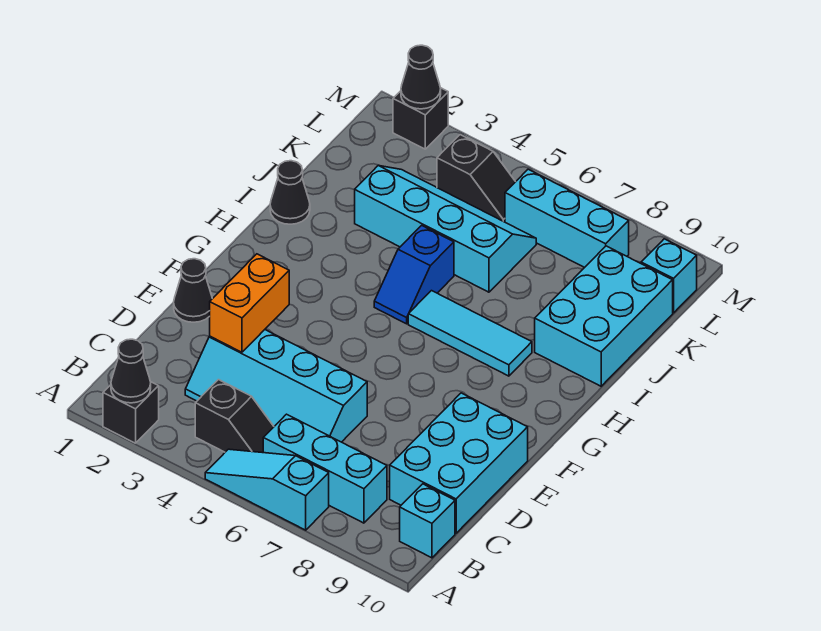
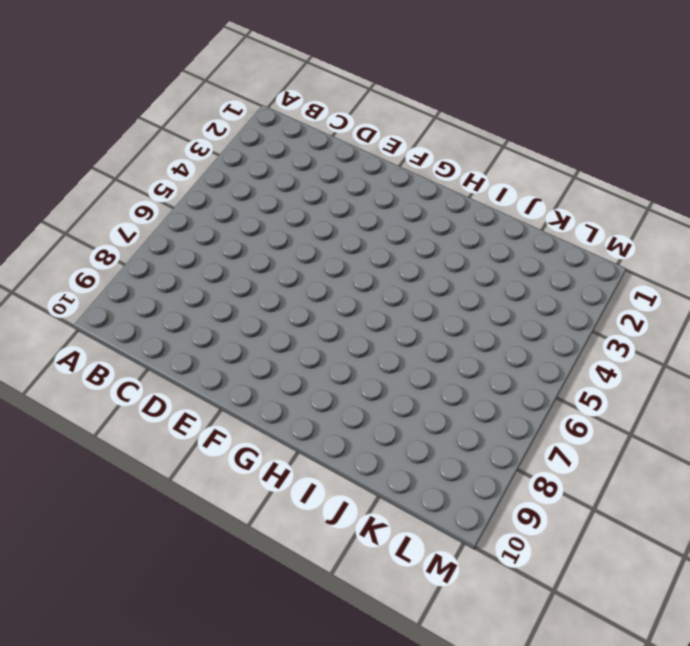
none -> black brick A2 level 1
none -> cyan slope A5:A7 level 1 top 7
none -> black slope B4:B5 level 1 top 4

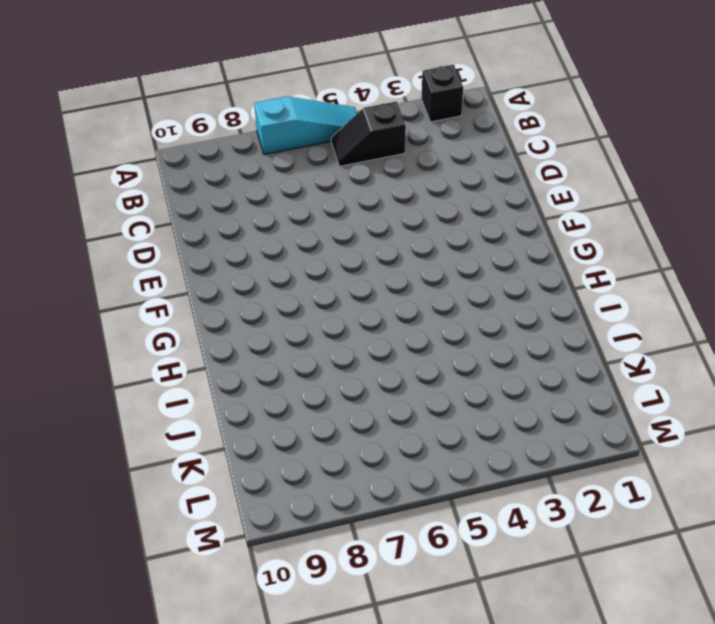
none -> cyan brick B6:B8 level 1
none -> cyan brick B10 level 1
none -> cyan slope C3:D6 level 1 top D

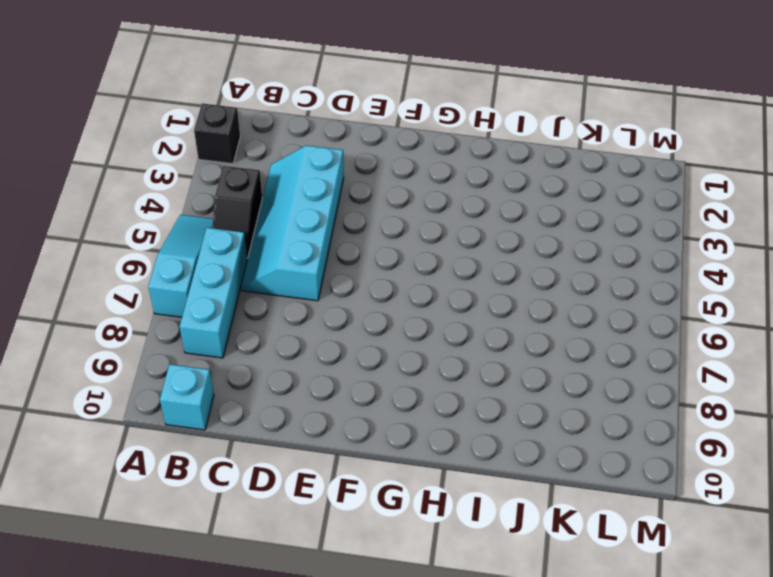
none -> cyan brick C9:E10 level 1
none -> black cone E1 level 1
none -> blue slope H5:I5 level 1 top I

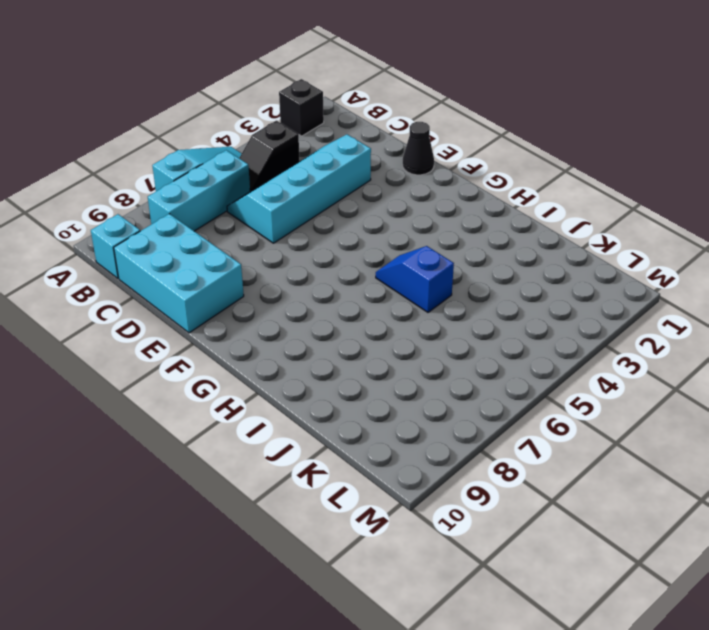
none -> cyan tile H6:H8 level 1
none -> black cone I1 level 1
none -> cyan brick I9:K10 level 1

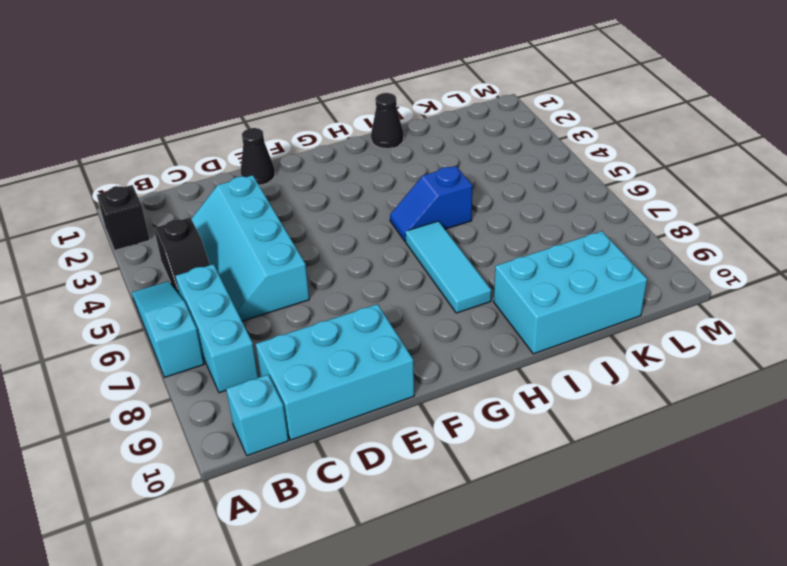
none -> cyan slope J3:K6 level 1 top J
none -> black slope L4:L5 level 1 top 4
none -> cyan brick L6:L8 level 1

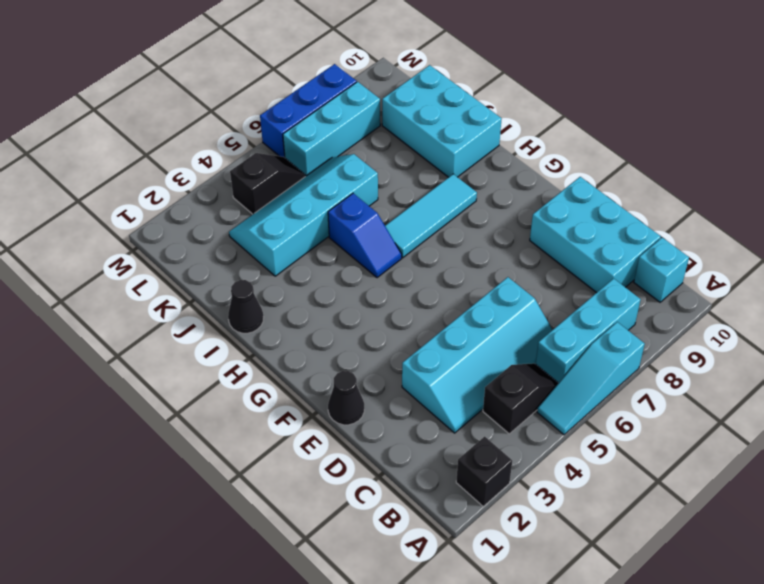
blue brick M6:M8 level 1 -> none
none -> cyan brick L10 level 1
none -> black brick M2 level 1
none -> black cone A2 level 2

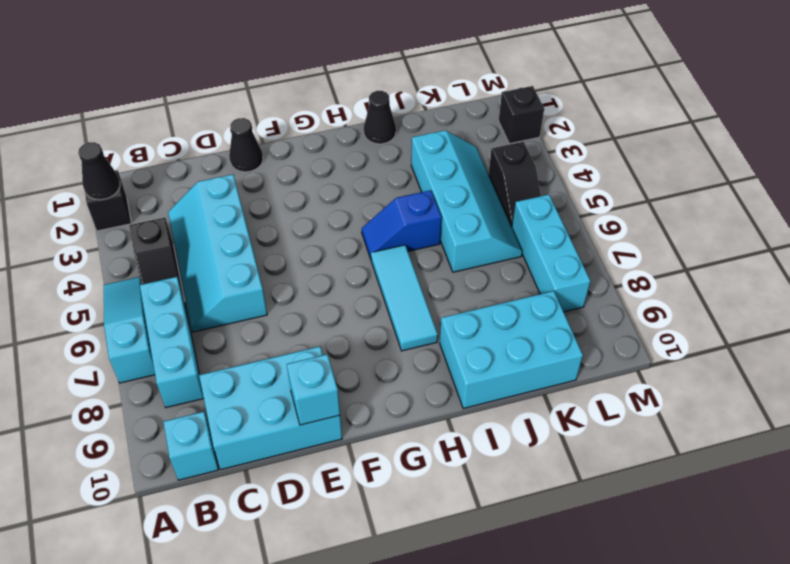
cyan brick E10 level 2 -> cyan brick L10 level 1
none -> orange brick D3:E3 level 2
none -> black cone M2 level 2

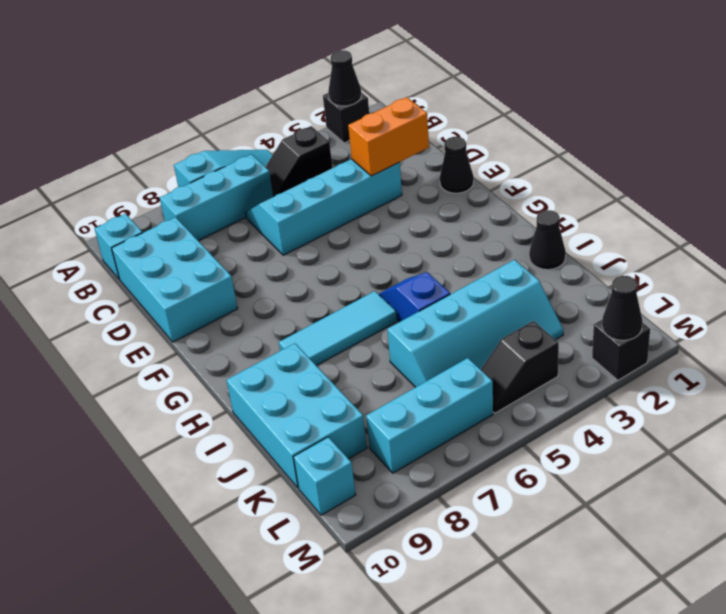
orange brick D2:D3 level 2 -> orange brick D3:E3 level 2

